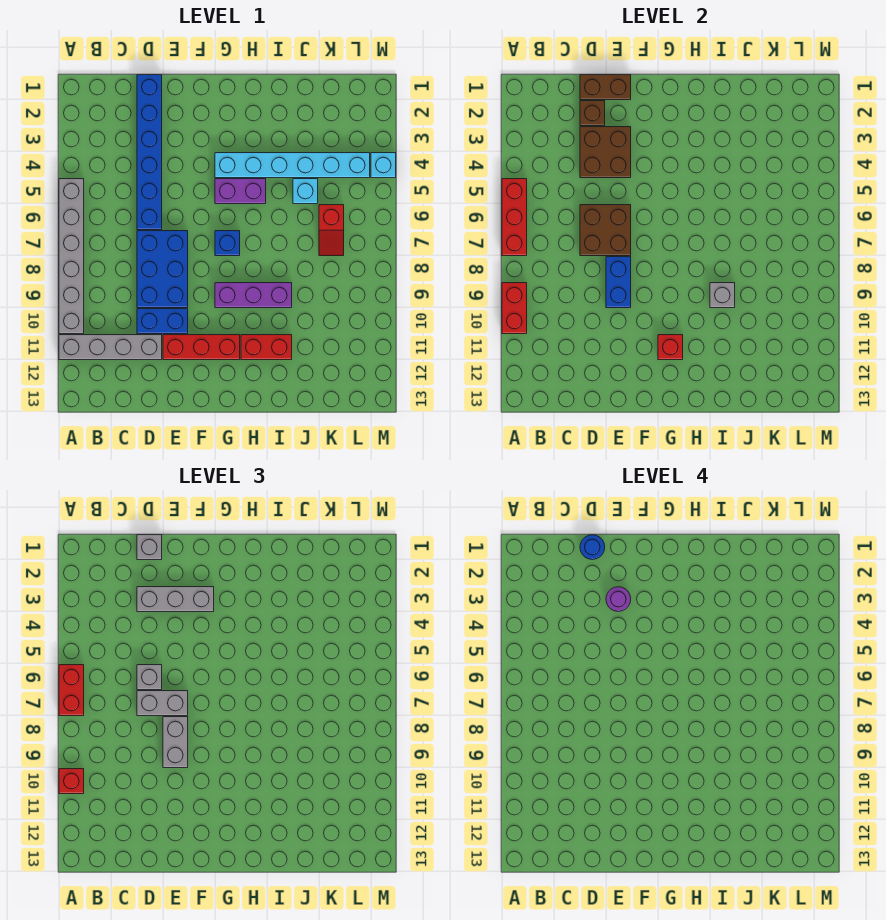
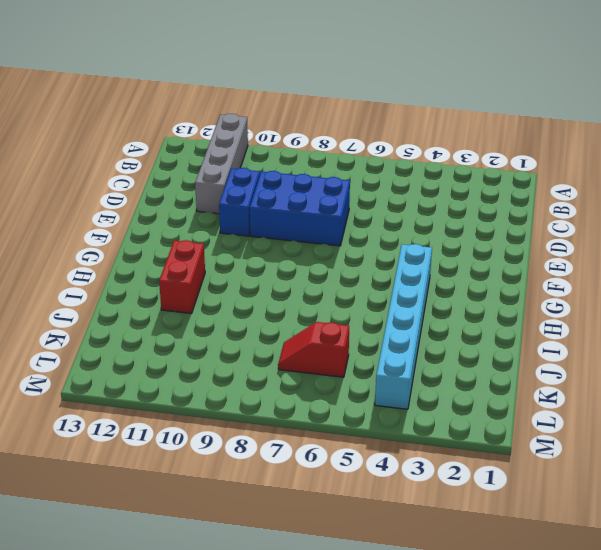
none -> grey brick A5:A10 level 1
none -> blue brick D1:D6 level 1
none -> red brick E11:G11 level 1
none -> purple brick G5:H5 level 1

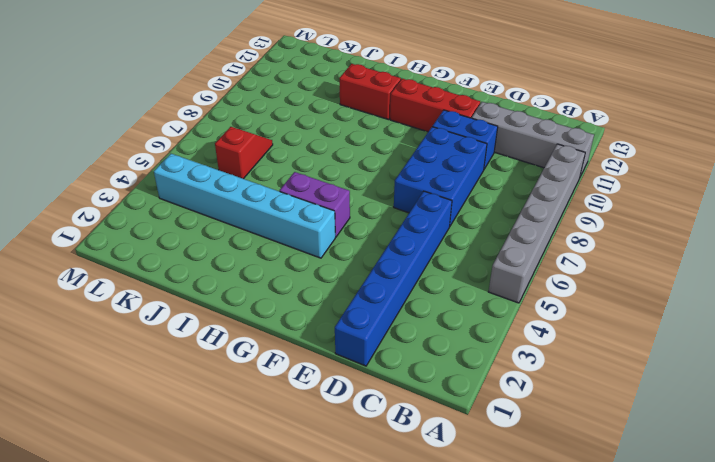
none -> blue brick G7 level 1
none -> purple brick G9:I9 level 1
none -> cyan brick J5 level 1
none -> cyan brick M4 level 1

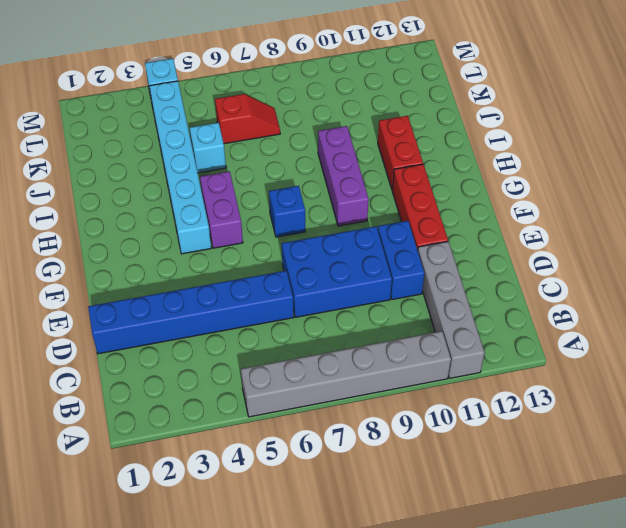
none -> red brick A5:A7 level 2
none -> red brick A9:A10 level 2
none -> brown brick D1:E1 level 2
none -> brown brick D2 level 2

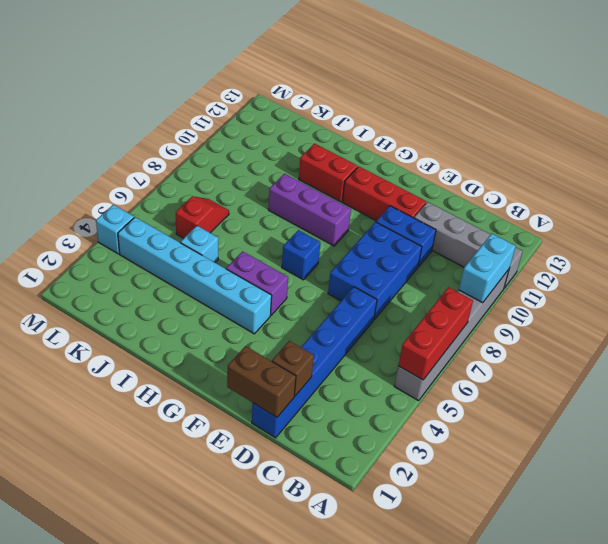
cyan brick A9:A10 level 2 -> red brick A9:A10 level 2
none -> brown brick D3:E4 level 2
none -> brown brick D6:E7 level 2
none -> blue brick E8:E9 level 2
none -> red brick G11 level 2

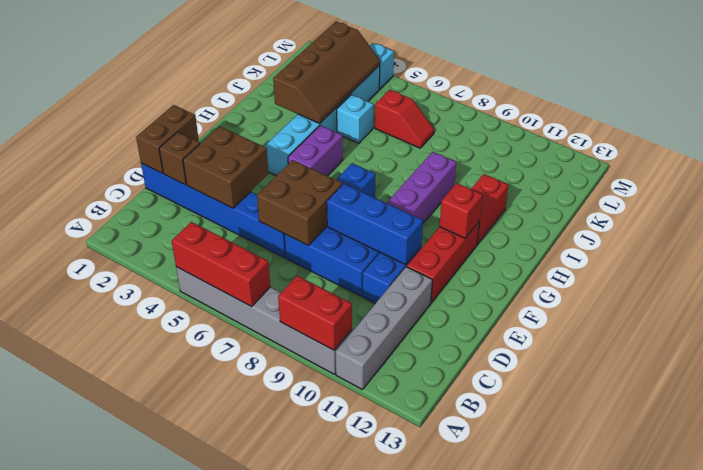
blue brick E8:E10 level 2 -> blue brick E8:E9 level 2
brown slope I3:L4 level 2 top 3 -> none
none -> grey brick I9 level 2
none -> red brick A6:A7 level 3
none -> red brick A10 level 3
none -> grey brick D1 level 3

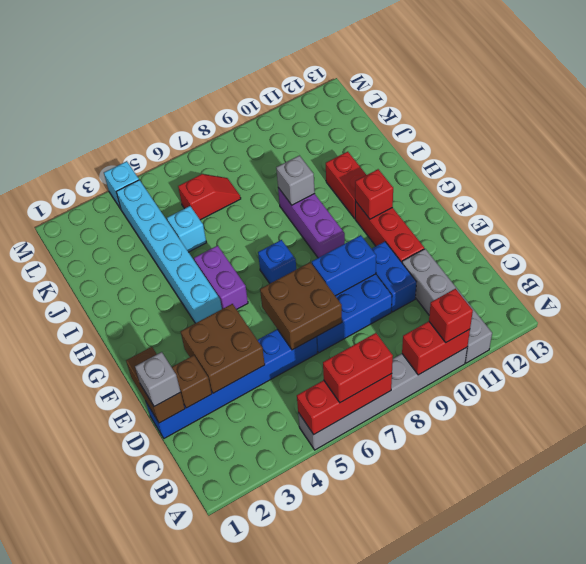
none -> grey brick D3:F3 level 3
none -> grey brick D6 level 3
none -> grey brick D7:E7 level 3
none -> grey brick E8:E9 level 3

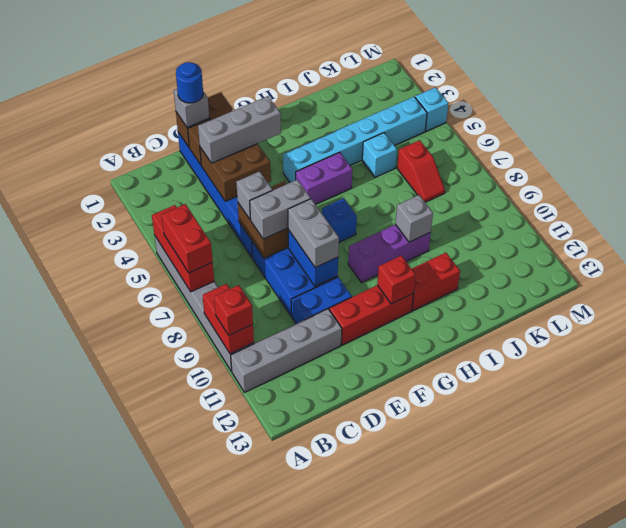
none -> purple round brick E3 level 4

